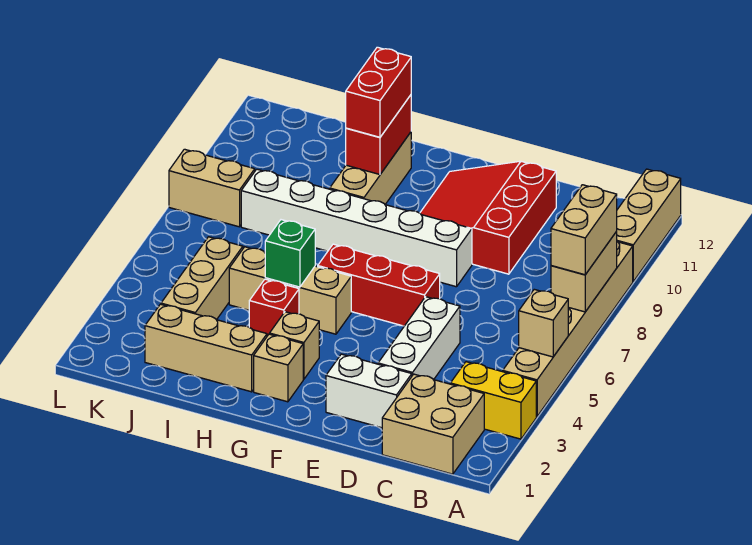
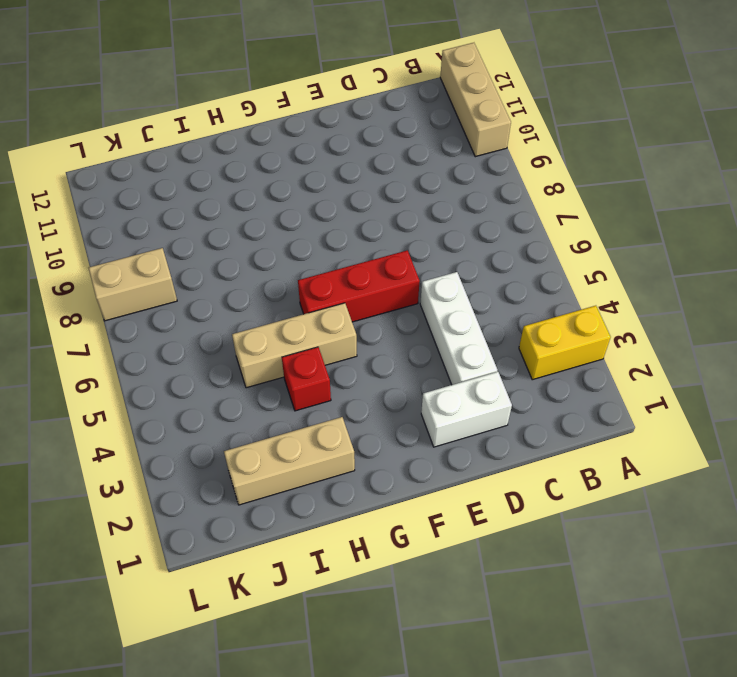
none -> tan brick A4:A9 level 1
none -> tan brick B1:C2 level 1
none -> red slope D9:F11 level 1 top D

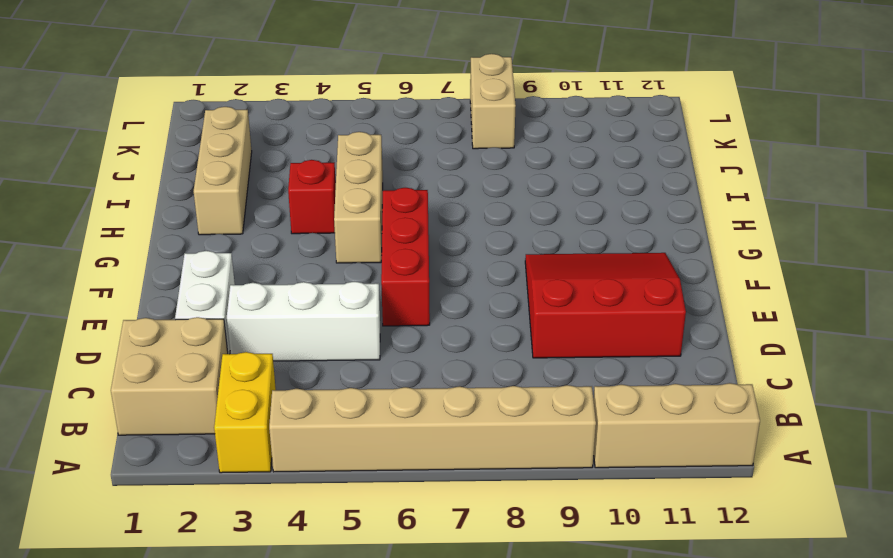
none -> white brick E8:J8 level 1
none -> tan brick G2 level 1
none -> tan brick G3 level 1

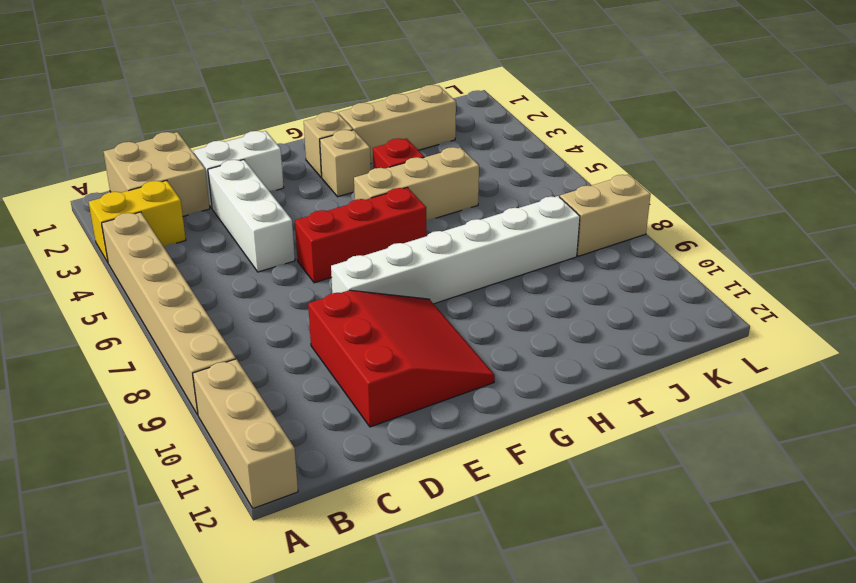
none -> tan brick H9:H11 level 1
none -> tan brick J3:J5 level 1
none -> tan brick A5 level 2

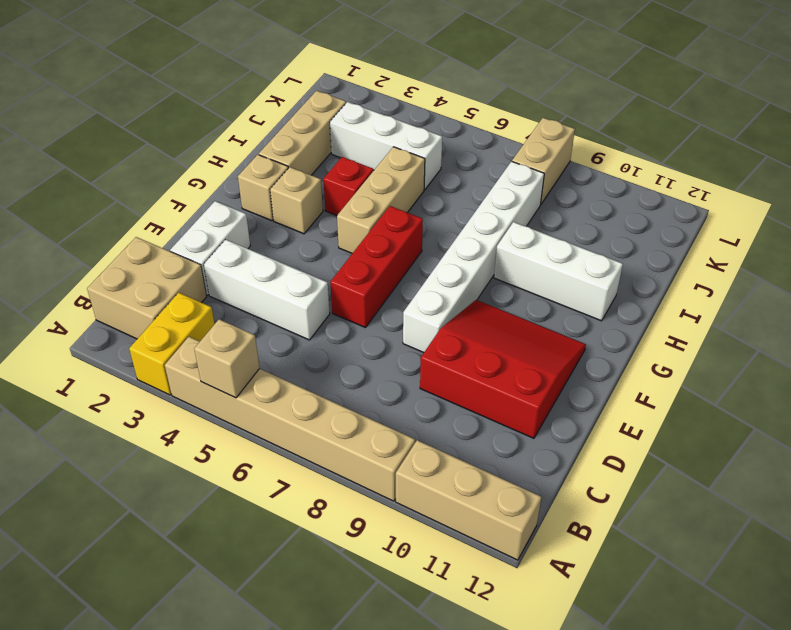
white brick H9:H11 level 1 -> tan brick H9:H11 level 1
white brick J3:J5 level 1 -> tan brick J3:J5 level 1
none -> tan brick A7:A8 level 2
none -> green brick H5 level 2
none -> red brick H10:H11 level 2

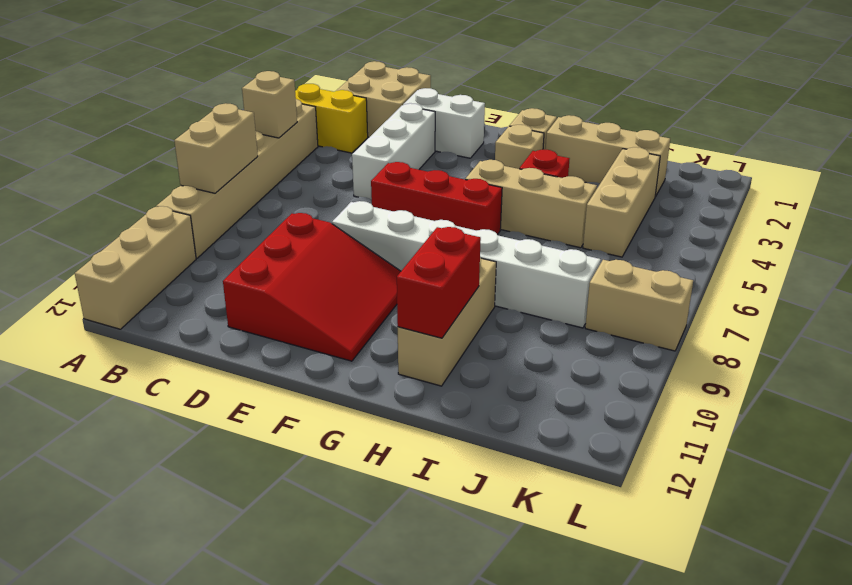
none -> green brick H5 level 2
none -> tan brick A7:A8 level 3
none -> red brick H10:H11 level 3

